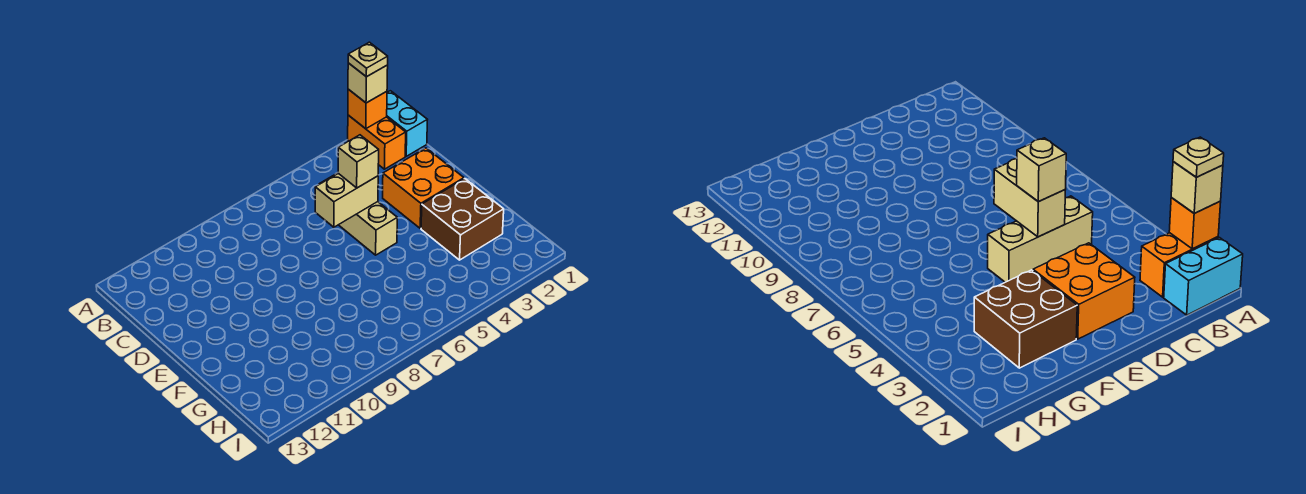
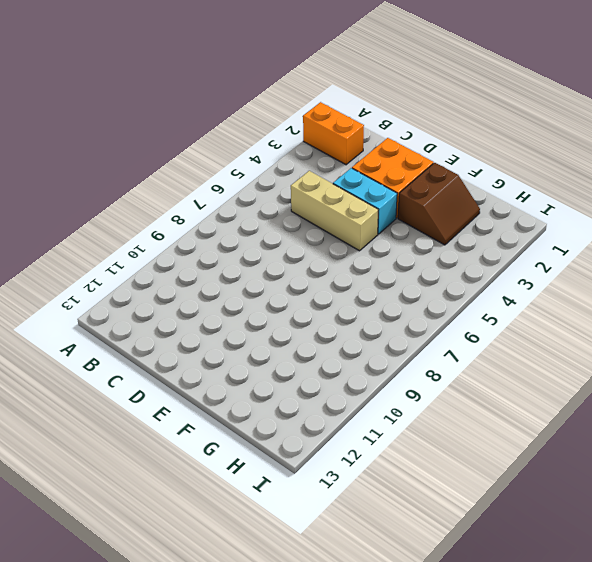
cyan brick D4:E4 level 1 -> cyan brick A1:B1 level 1
brown slope F2:G3 level 1 top F -> brown brick F2:G3 level 1
none -> orange brick A2 level 2
none -> tan brick D5:D6 level 2

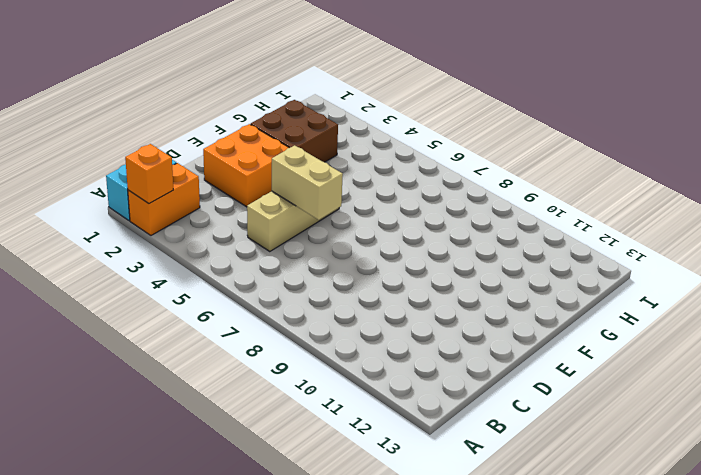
none -> tan brick A2 level 3
none -> tan brick D5 level 3

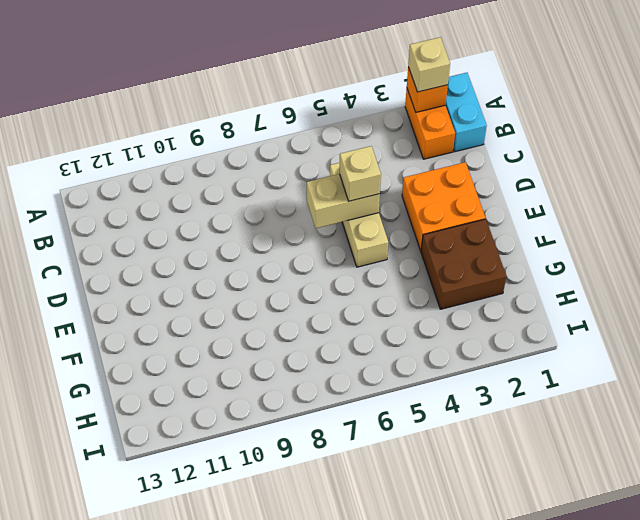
none -> tan plate A2 level 4

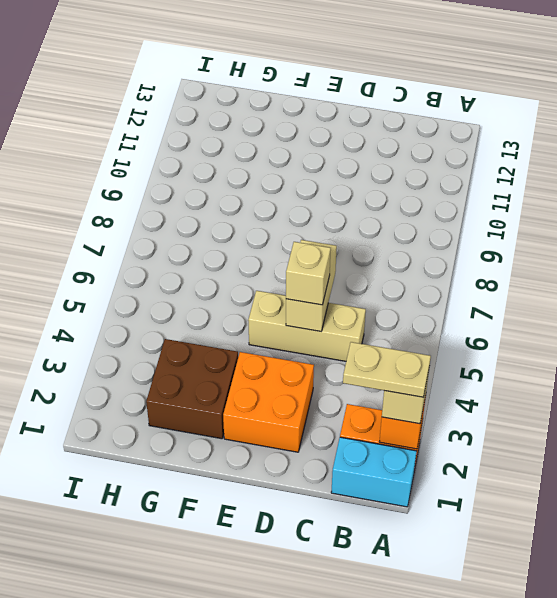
tan plate A2:B2 level 4 -> tan plate A2 level 4

